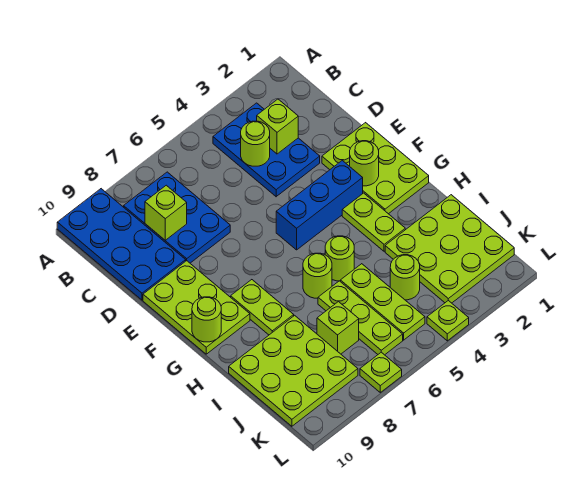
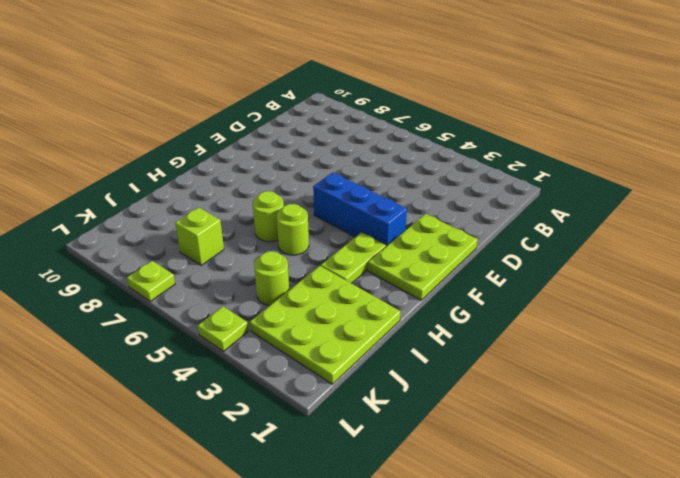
none -> blue plate A9:D10 level 1
none -> blue plate B3:D4 level 1
none -> blue plate B7:D8 level 1

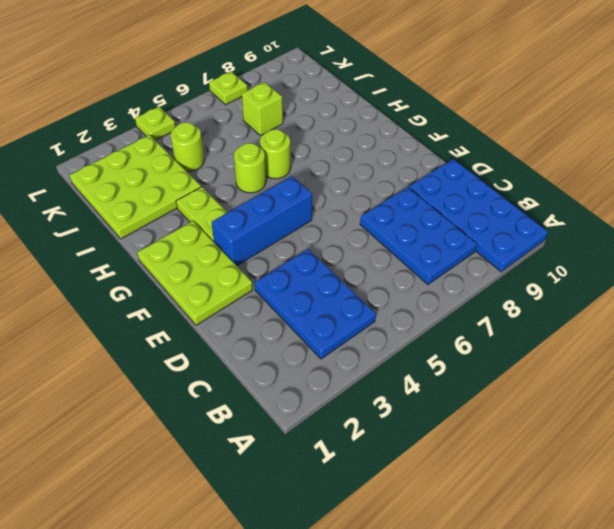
none -> lime plate E9:G10 level 1
none -> lime plate G8:H8 level 1
none -> lime plate I5:K5 level 1

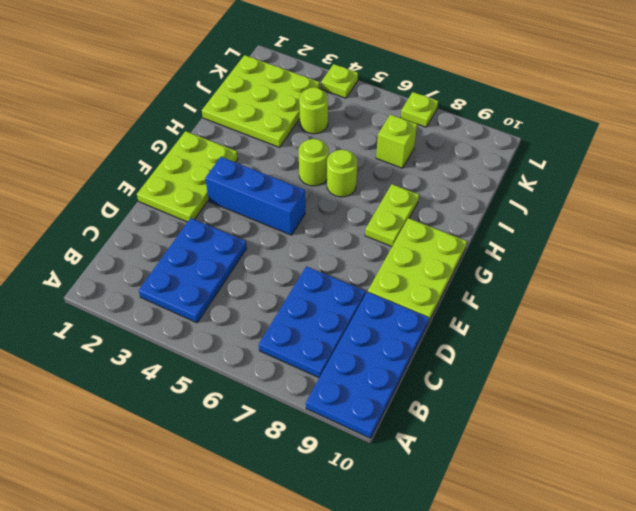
none -> lime plate G3:H3 level 1
none -> lime plate I5:K5 level 1
none -> lime plate I6:K6 level 1

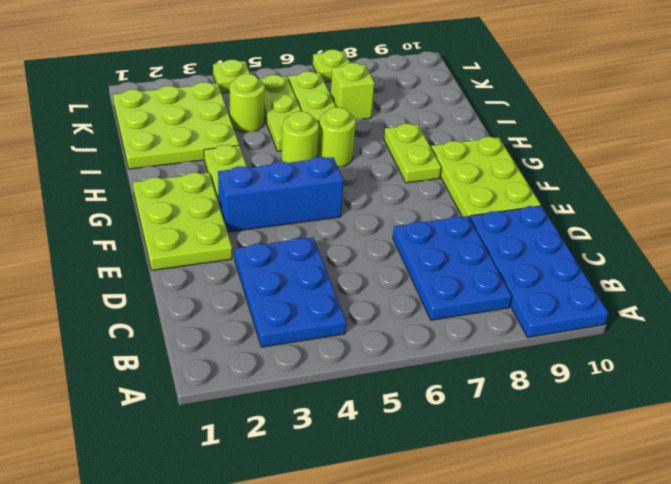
none -> lime plate I8:K10 level 1
none -> lime brick C3 level 2
none -> lime round brick C4 level 2

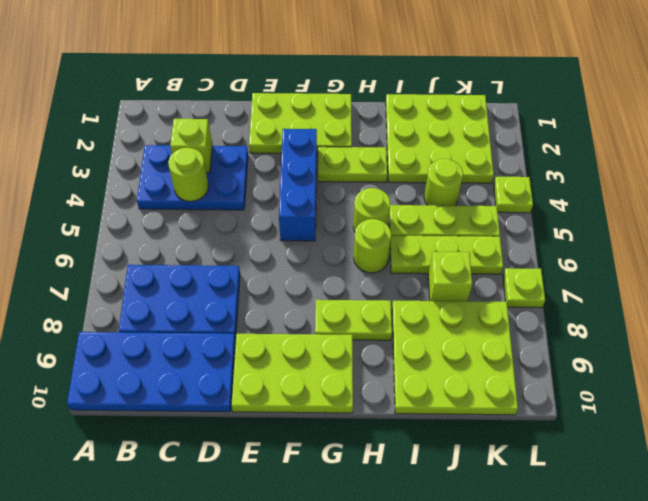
none -> lime brick C8 level 2
none -> lime round brick F2 level 2
none -> lime round brick G10 level 2

